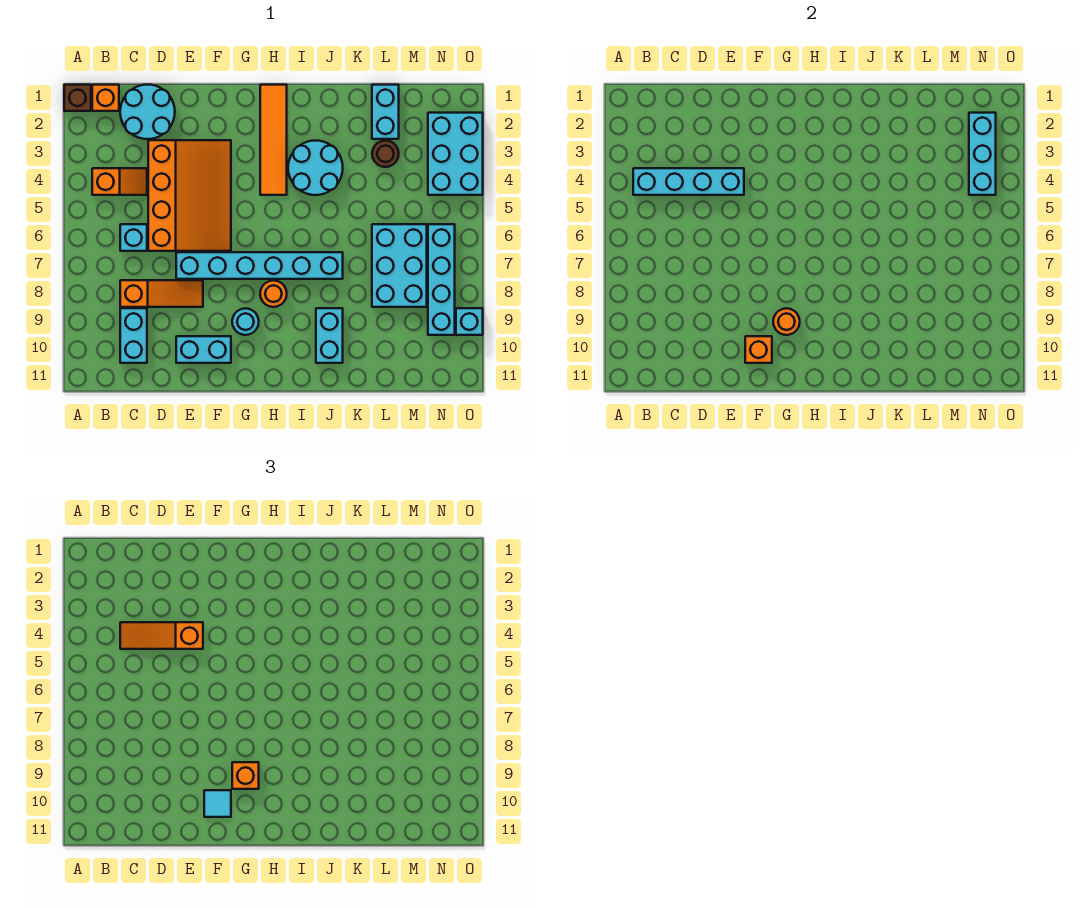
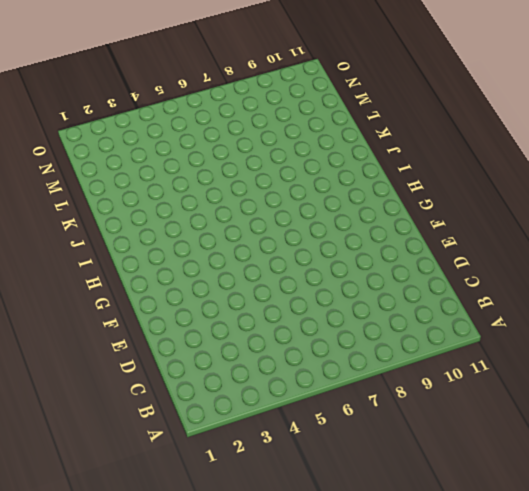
none -> brown brick A1 level 1
none -> orange brick B1 level 1
none -> orange slope B4:C4 level 1 top B

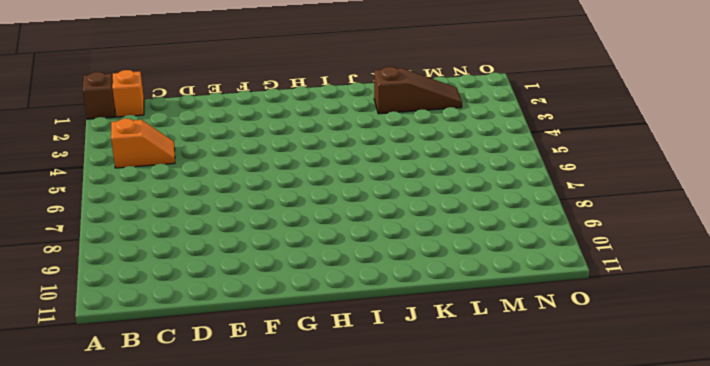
brown slope K2:M2 level 1 top K -> cyan brick L1:L2 level 1
none -> cyan round brick C1:D2 level 1
none -> cyan brick C6 level 1
none -> orange slope C8:E8 level 1 top C

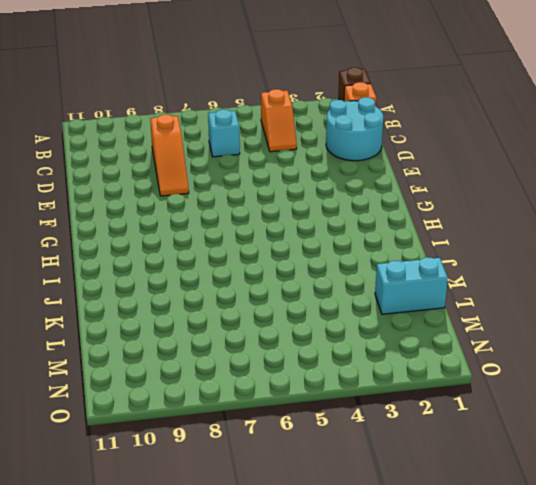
none -> cyan brick C9:C10 level 1
none -> orange slope D3:F6 level 1 top D
none -> cyan brick E7:J7 level 1

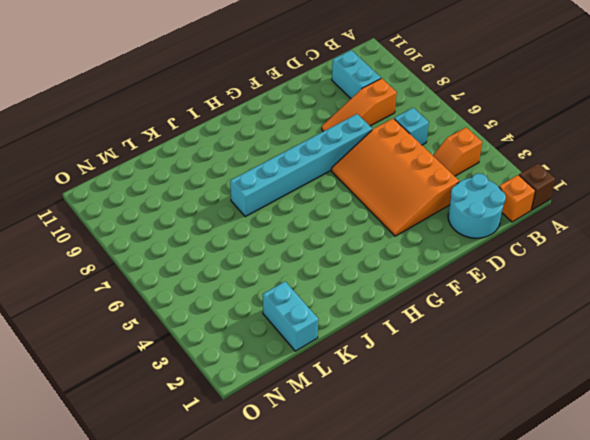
none -> cyan brick E10:F10 level 1
none -> cyan round brick G9 level 1
none -> orange tile H1:H4 level 1

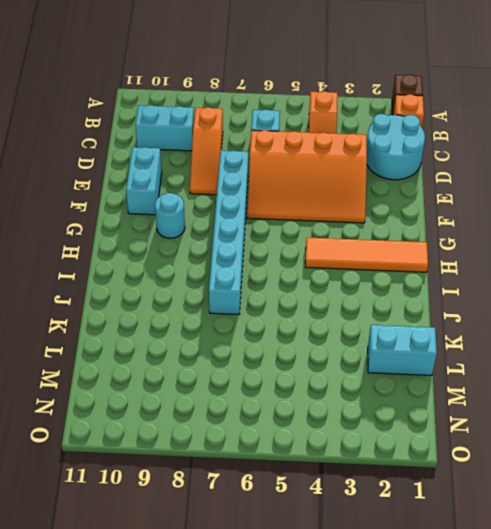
none -> orange round brick H8 level 1
none -> cyan round brick I3:J4 level 1
none -> cyan brick J9:J10 level 1

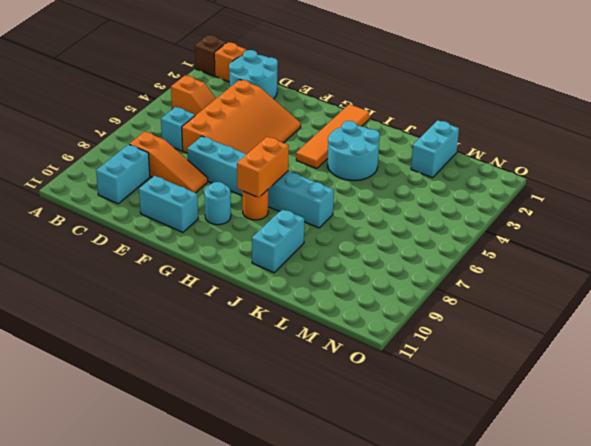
orange brick H7:H8 level 2 -> none
none -> brown round brick L3 level 1
none -> cyan brick L6:M8 level 1
none -> cyan brick N2:O4 level 1

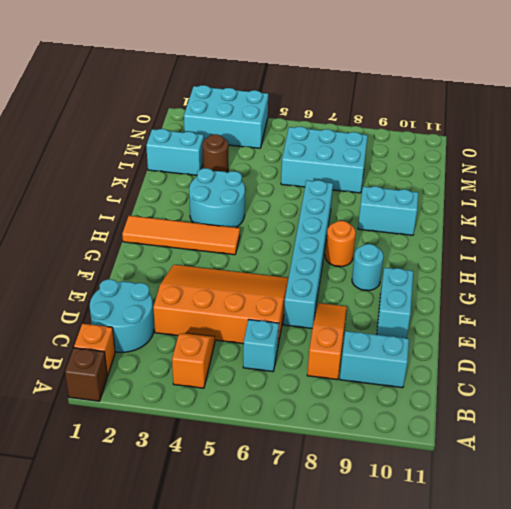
none -> cyan brick N6:N9 level 1
none -> cyan brick O9 level 1
none -> cyan brick B4:E4 level 2

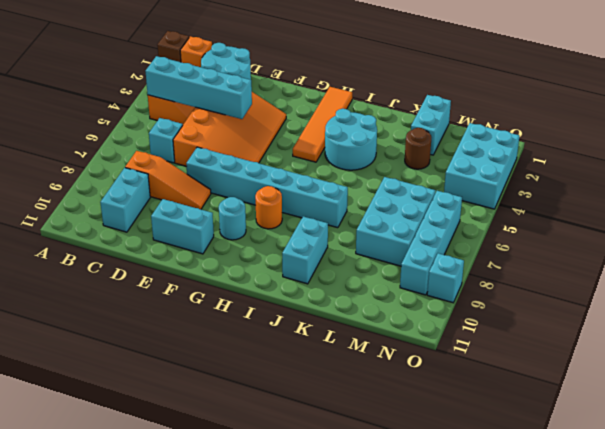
none -> orange brick F10 level 2
none -> orange round brick G9 level 2
none -> cyan brick N2:N4 level 2

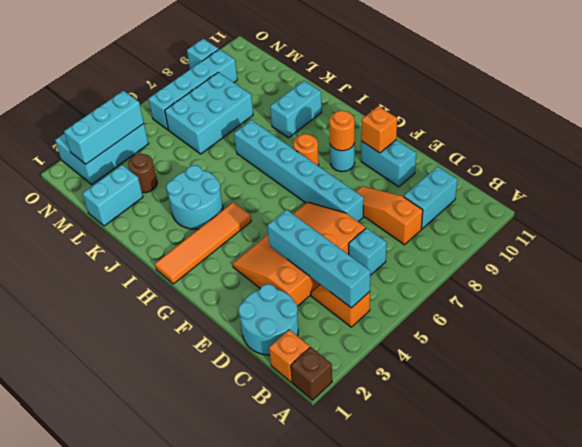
none -> orange slope C4:E4 level 3 top E
none -> cyan tile F10 level 3
none -> orange brick G9 level 3

